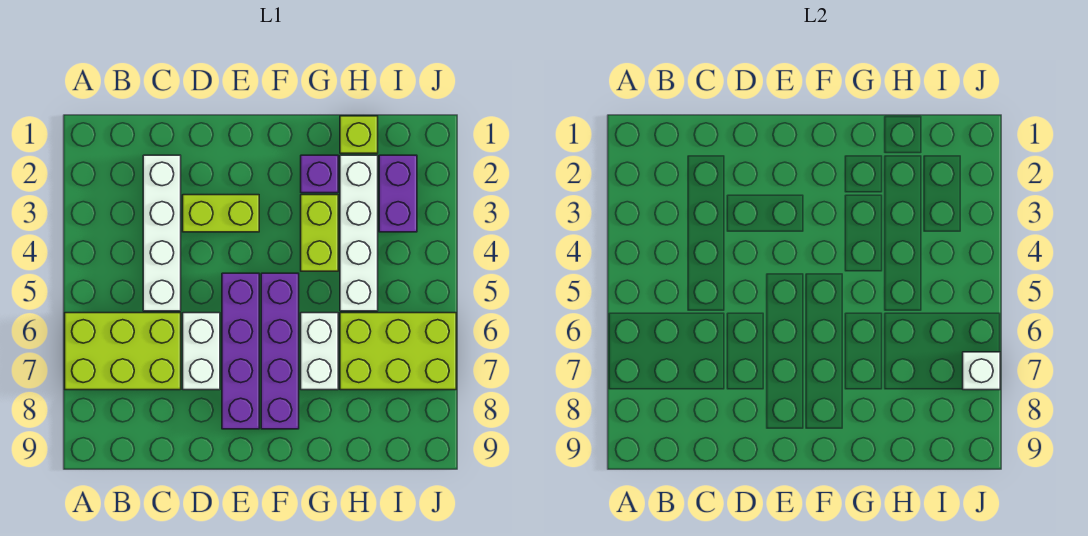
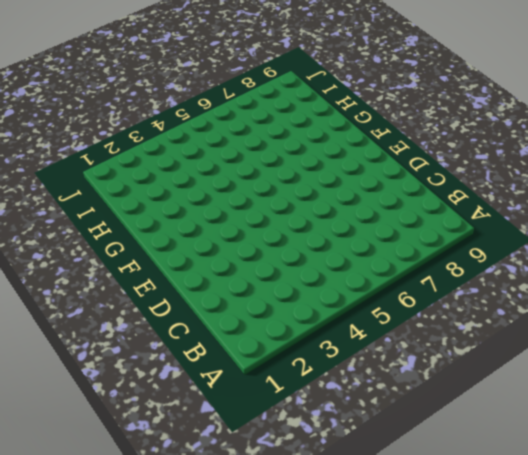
none -> lime brick A6:C7 level 1
none -> white brick C2:C5 level 1
none -> lime brick D3:E3 level 1

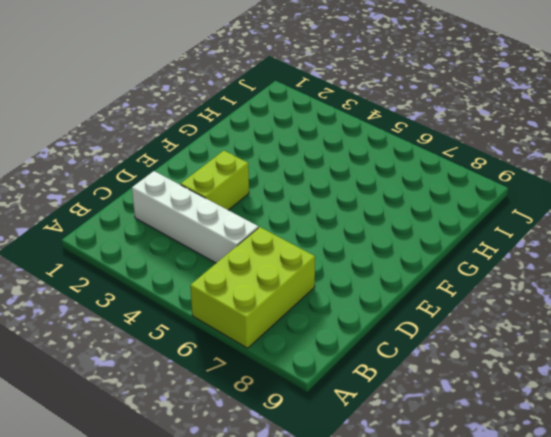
none -> white brick D6:D7 level 1
none -> purple brick E5:E8 level 1
none -> purple brick F5:F8 level 1

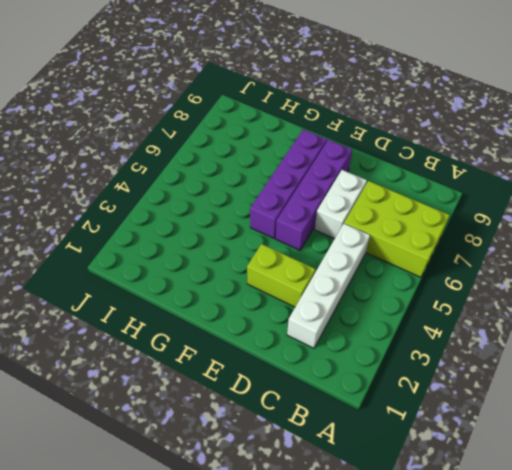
none -> purple brick G2 level 1
none -> lime brick G3:G4 level 1
none -> white brick G6:G7 level 1

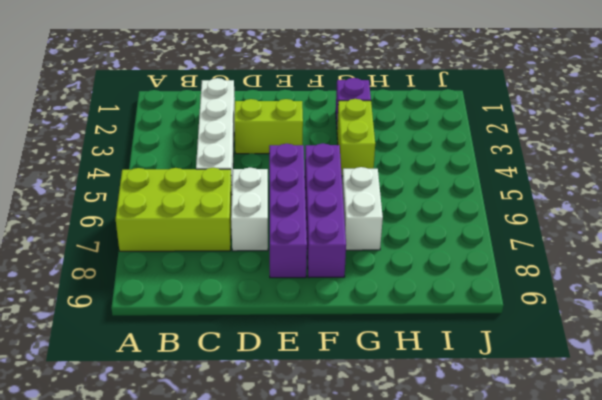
none -> lime brick H1 level 1
none -> white brick H2:H5 level 1
none -> lime brick H6:J7 level 1

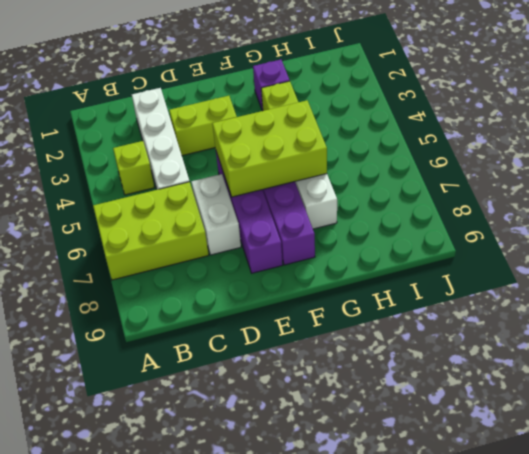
lime brick B4 level 1 -> lime brick H1 level 1
lime brick E5:G6 level 2 -> lime brick H6:J7 level 1
none -> white brick H2:H5 level 1
none -> purple brick I2:I3 level 1
none -> white brick J7 level 2

